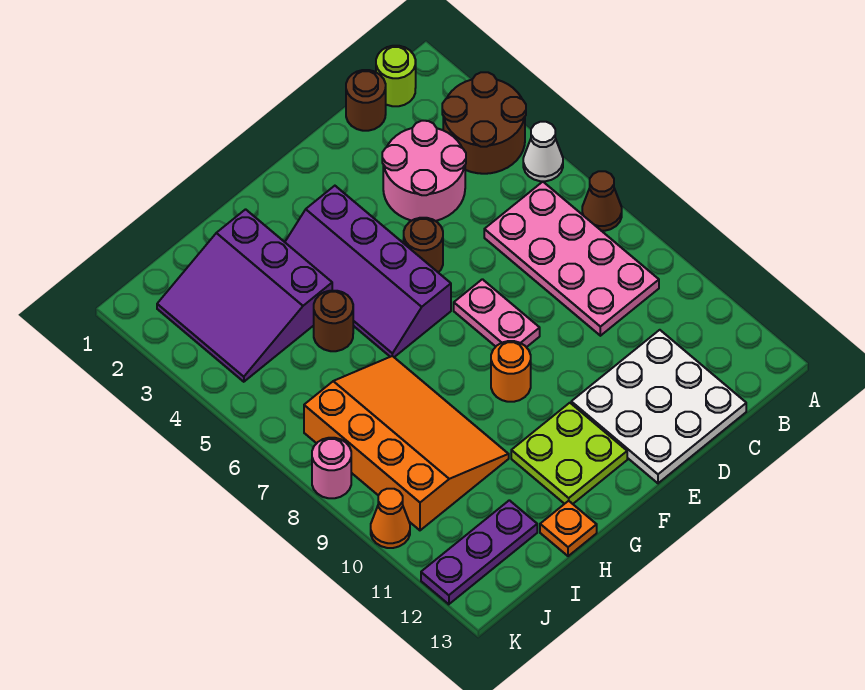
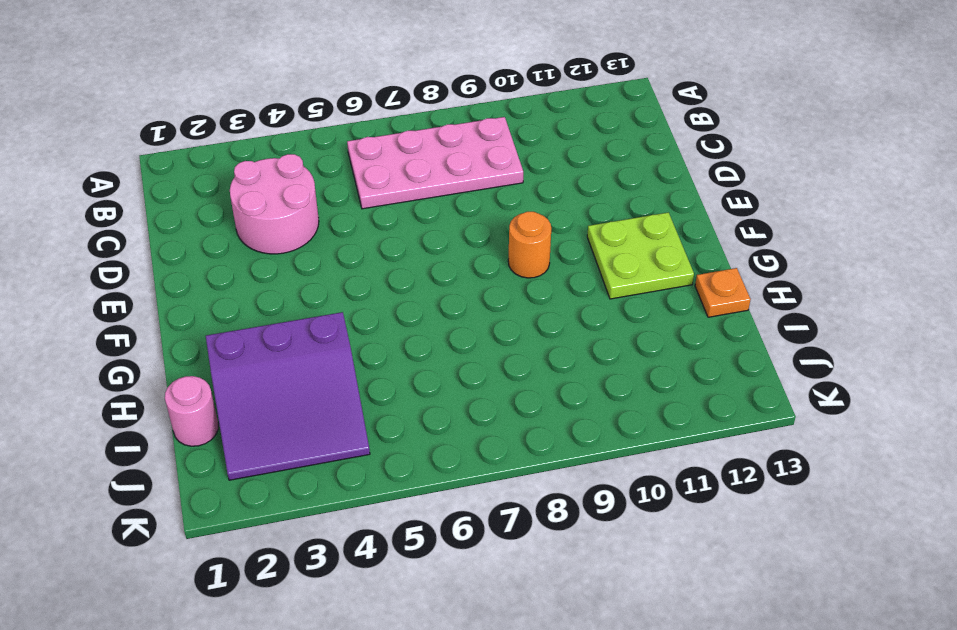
pink round brick I1 level 1 -> pink round brick K8 level 1
none -> brown round brick A3:B4 level 1
none -> white cone A5 level 1
none -> brown cone A7 level 1

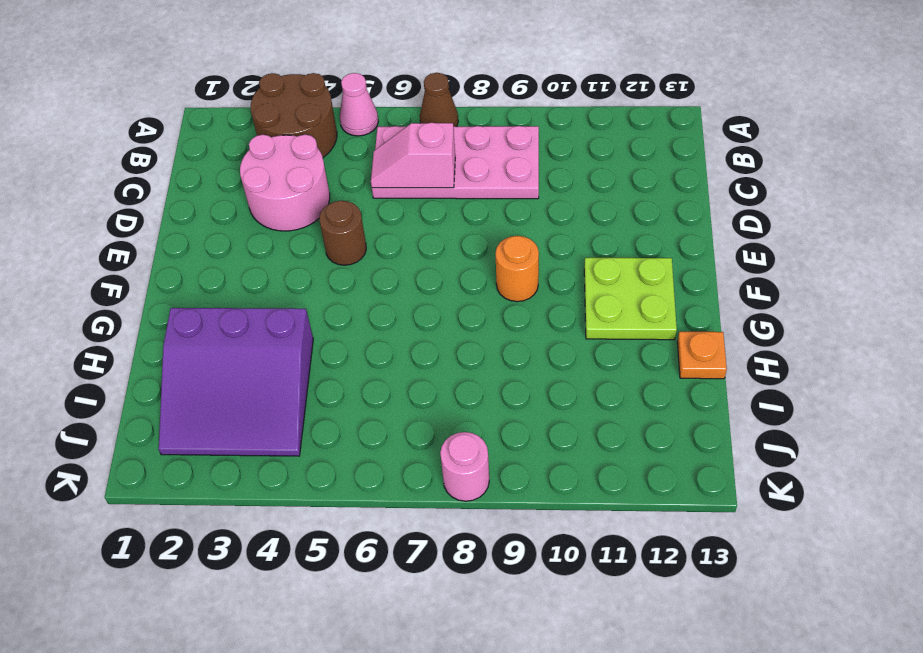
pink cone A5 level 1 -> white cone A5 level 1
pink slope C6:C7 level 2 top 7 -> none
none -> lime round brick B1 level 1
none -> brown round brick C1 level 1
none -> white plate C11:E13 level 1

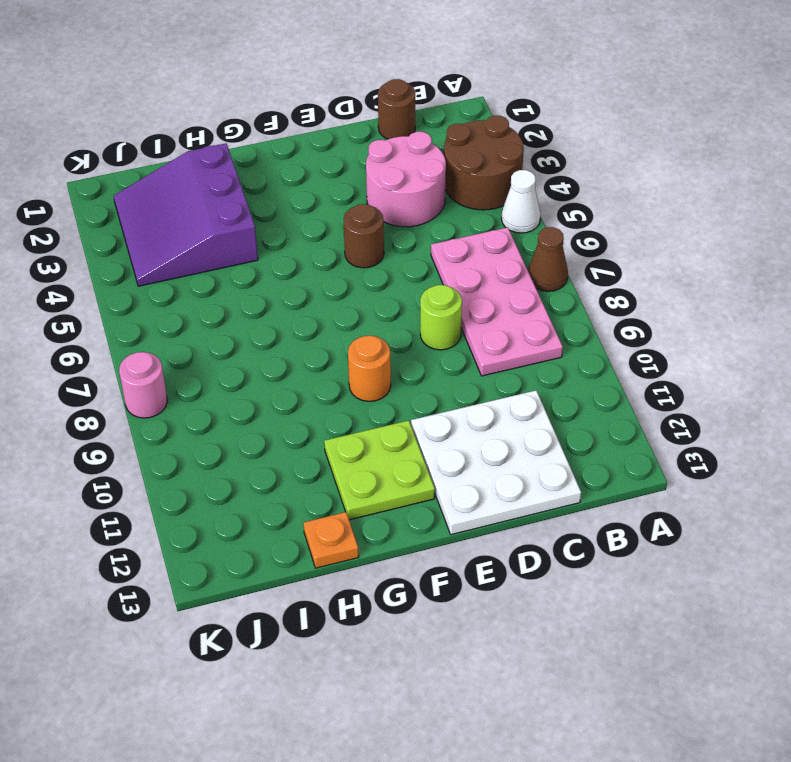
lime round brick D8 level 1 -> lime round brick B1 level 1
none -> pink plate E7:E8 level 1
none -> purple slope F3:G6 level 1 top F
none -> brown round brick H5 level 1

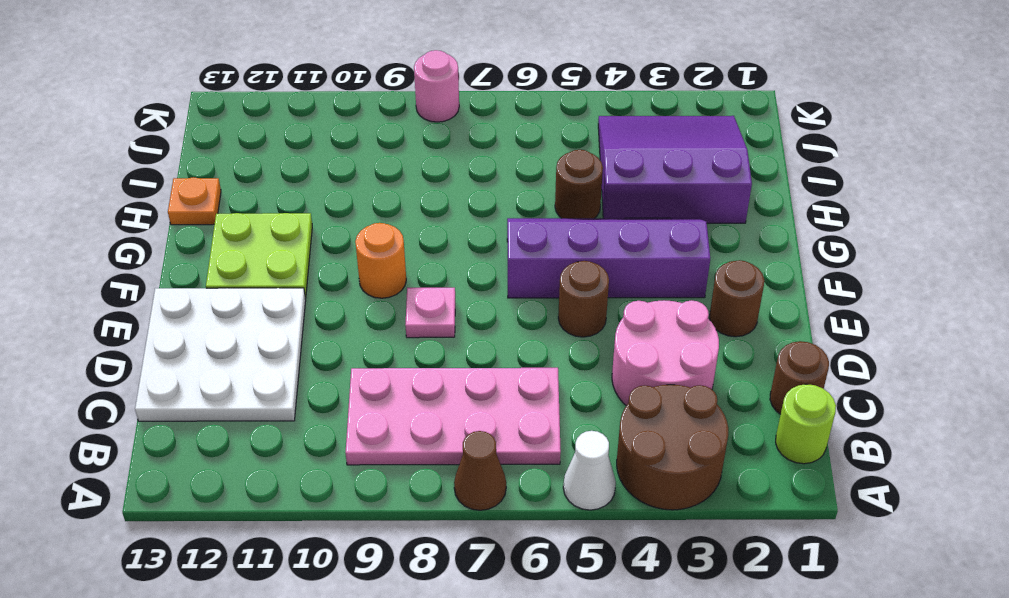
brown round brick E2 level 1 -> none
pink plate E8 level 1 -> pink plate E7:E8 level 1
none -> orange slope H7:J10 level 1 top J
none -> purple plate I12:K12 level 1
none -> orange cone K10 level 1

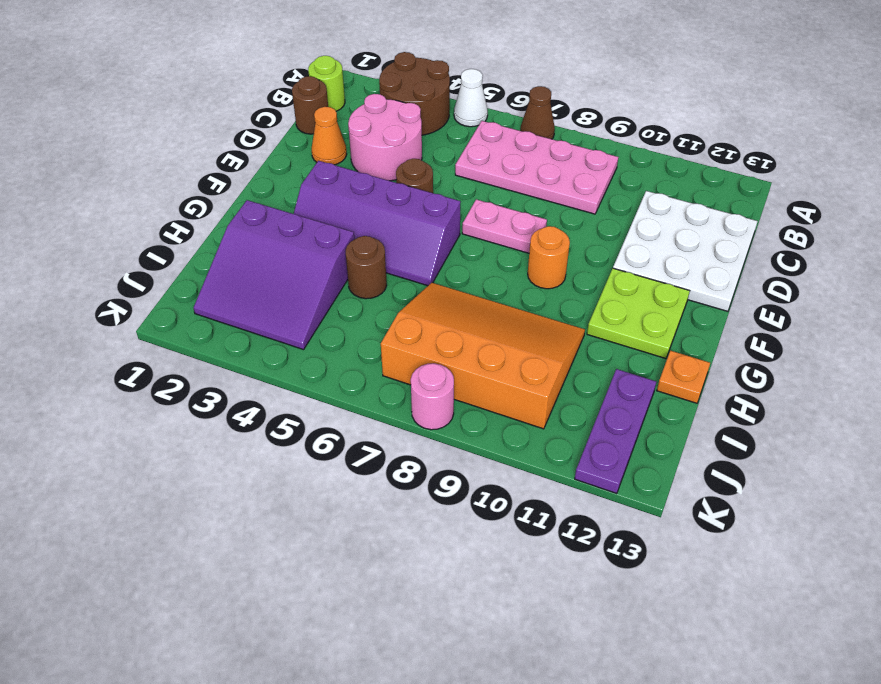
orange cone D2 level 1 -> orange cone K10 level 1

